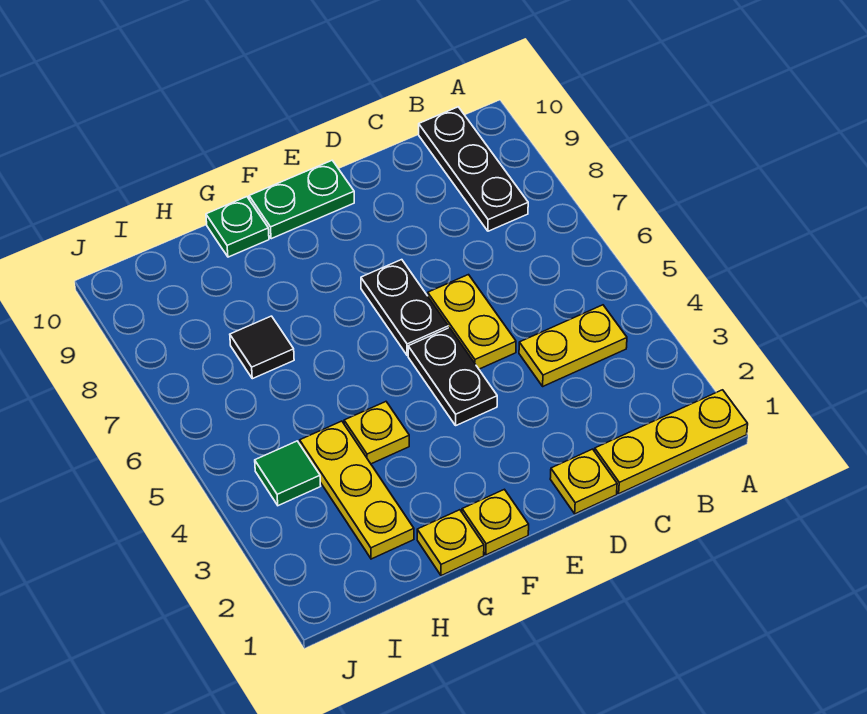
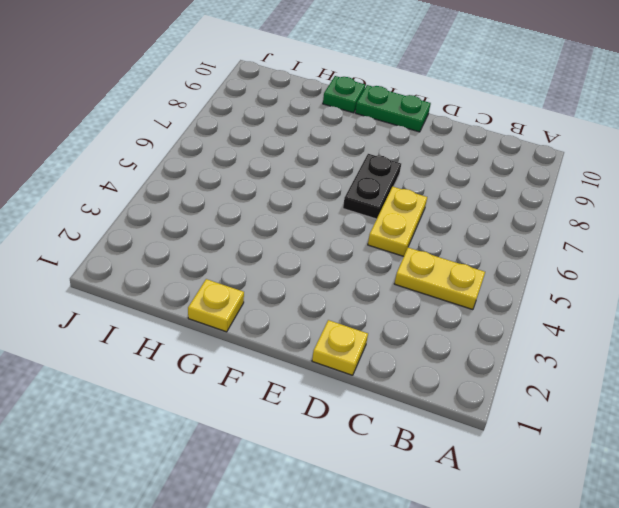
none -> yellow plate A1:C1 level 1
none -> black plate B8:B10 level 1
none -> black plate E4:E5 level 1

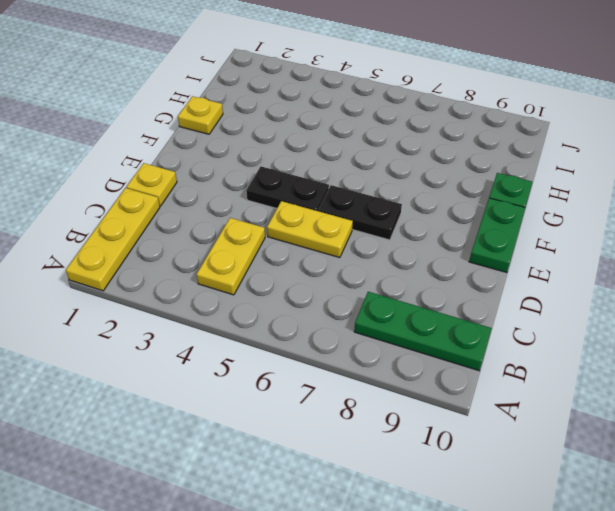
green plate B8:B10 level 1 -> black plate B8:B10 level 1
none -> yellow plate F1 level 1
none -> yellow plate G4 level 1
none -> yellow plate H2:H4 level 1

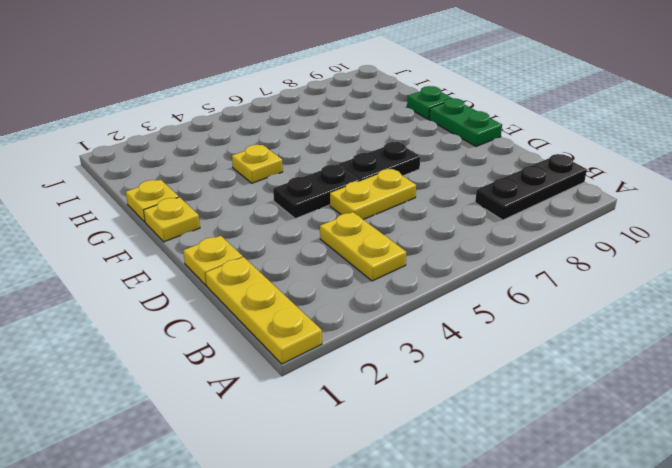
none -> yellow plate H2:H4 level 1
none -> black tile H7 level 1
none -> green tile I4 level 1

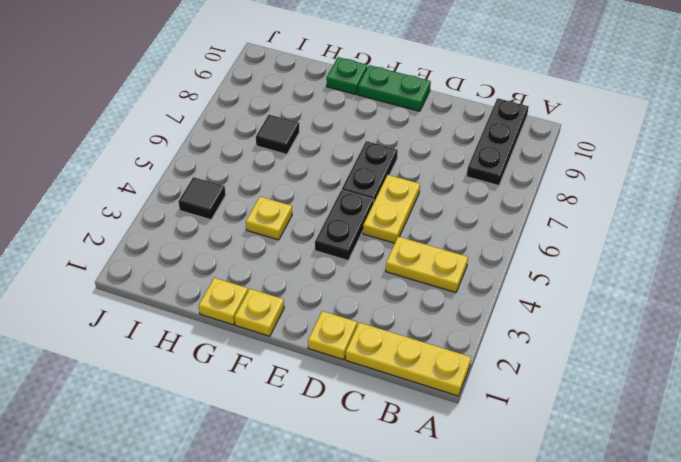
black tile I4 level 1 -> green tile I4 level 1
none -> yellow plate H2:H4 level 1

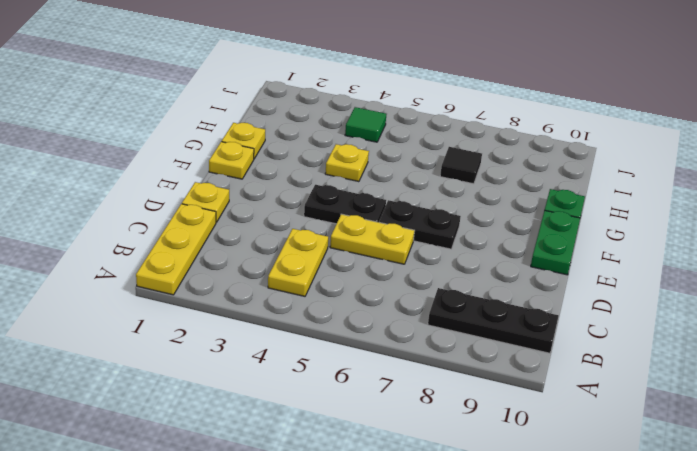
none -> yellow plate H2:H4 level 1

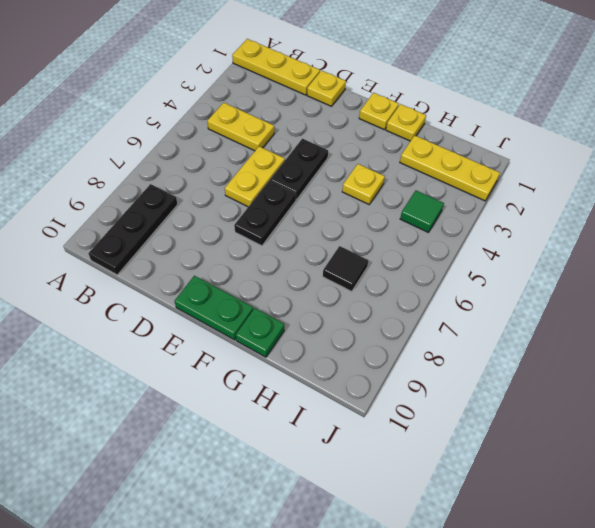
yellow plate H2:J2 level 1 -> yellow plate H2:H4 level 1

